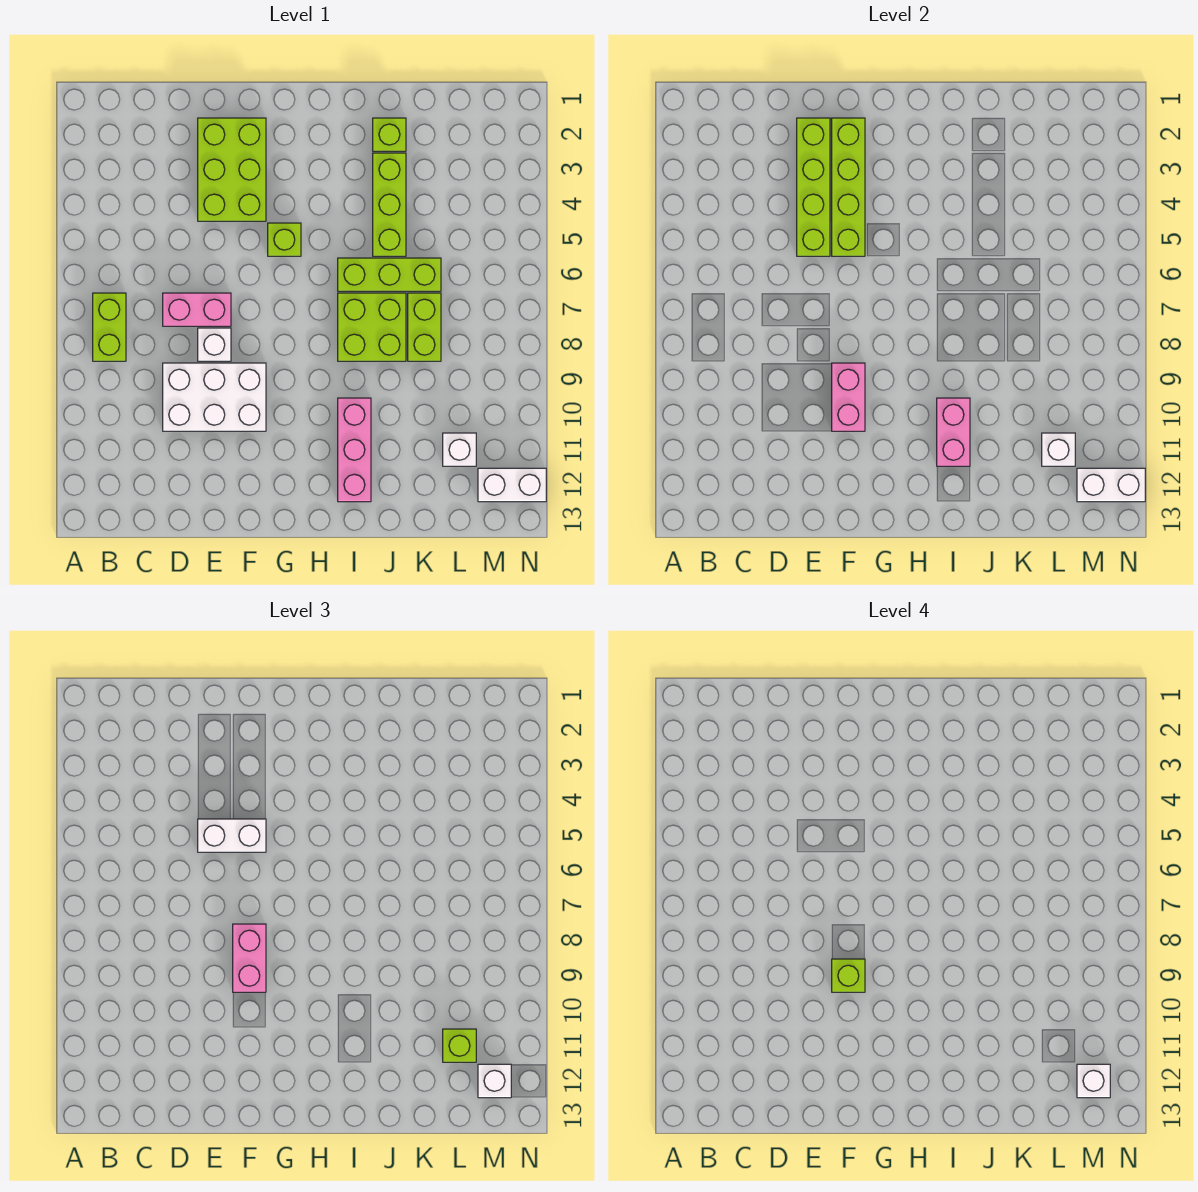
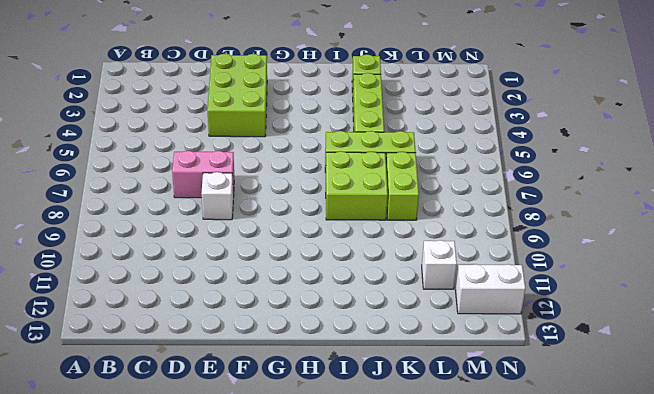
none -> lime brick B7:B8 level 1
none -> white brick D9:F10 level 1
none -> lime brick G5 level 1

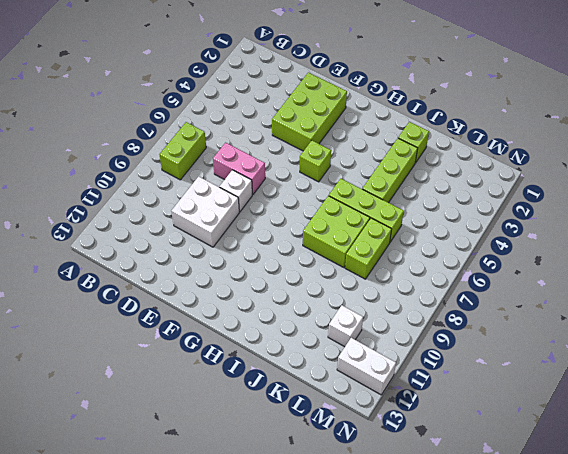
white brick D9:E10 level 1 -> white brick D9:F10 level 1
none -> pink brick I10:I12 level 1
none -> lime brick E2:E5 level 2
none -> lime brick F2:F5 level 2

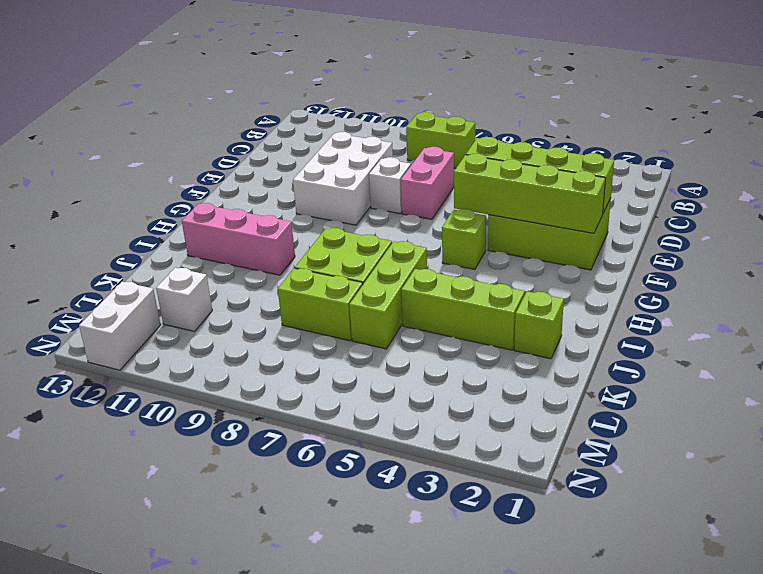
none -> pink brick F9:F10 level 2
none -> pink brick I10:I11 level 2
none -> white brick L11 level 2

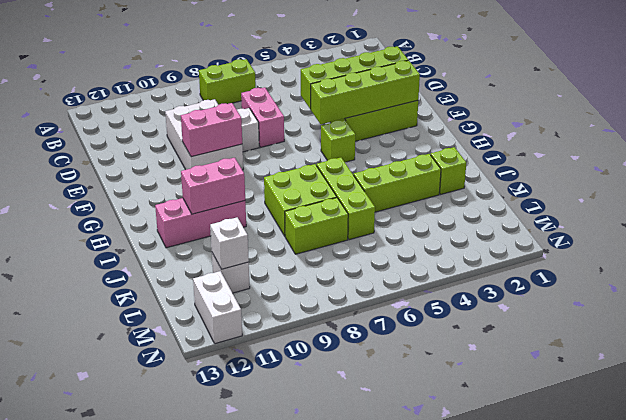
none -> white brick M12:N12 level 2
none -> white brick E5:F5 level 3
none -> pink brick F8:F9 level 3

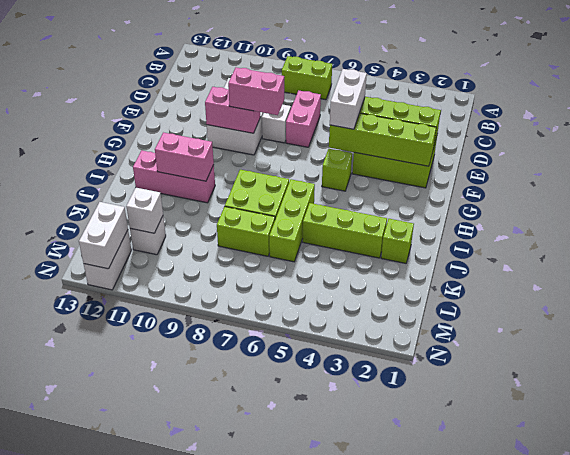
none -> lime brick L11 level 3
none -> white brick M12 level 3
none -> lime brick F9 level 4

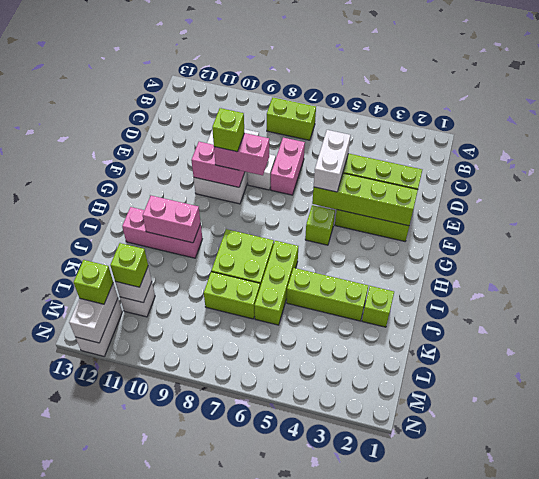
lime brick M12 level 3 -> white brick M12 level 3
none -> white brick M12 level 4

